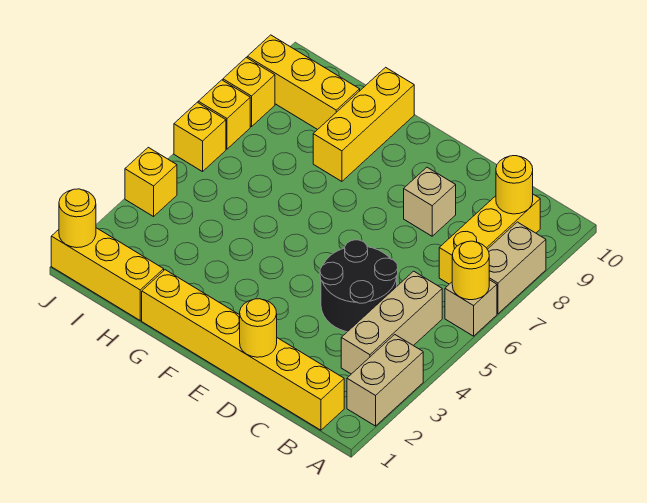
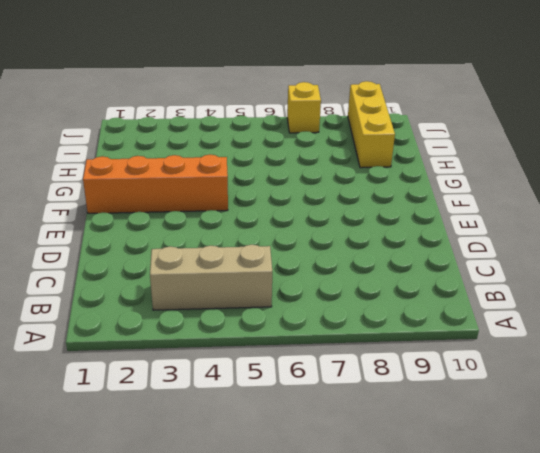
orange brick F1:F4 level 1 -> yellow brick B1:G1 level 1
none -> tan brick A2:A3 level 1
none -> tan brick A6 level 1
none -> tan brick A7:A8 level 1

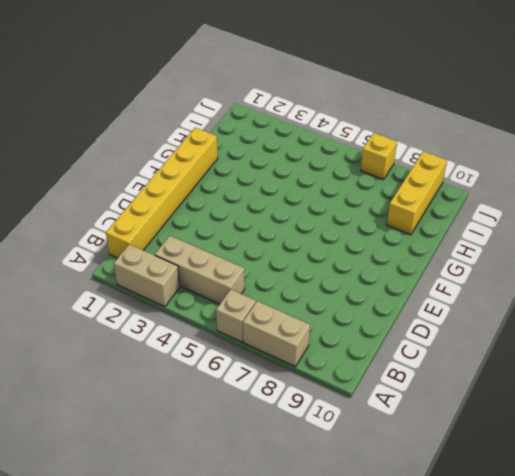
none -> yellow brick B7:B9 level 1
none -> black round brick C4:D5 level 1
none -> tan brick D8 level 1

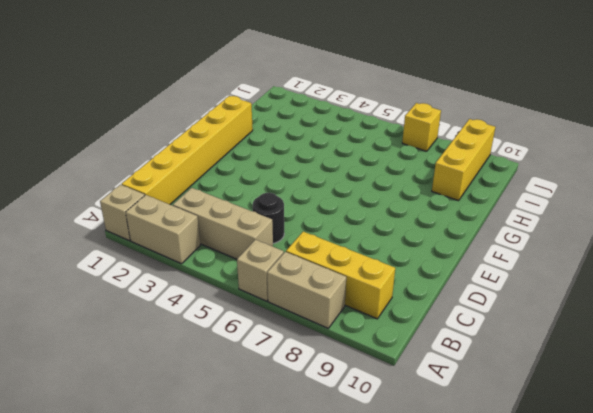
tan brick A1 level 1 -> tan brick D8 level 1
black round brick C5 level 1 -> black round brick C4:D5 level 1
none -> yellow brick G8:G10 level 1
none -> yellow brick H1:J1 level 1
none -> yellow brick J4 level 1

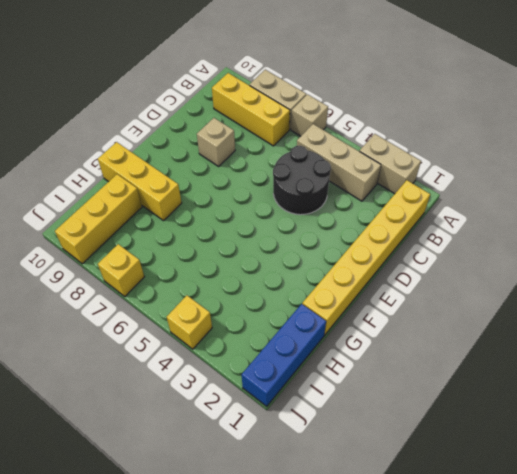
blue brick H1:J1 level 1 -> yellow brick H1:J1 level 1
none -> yellow brick J6 level 1
none -> yellow brick J8 level 1
none -> yellow round brick A6 level 2

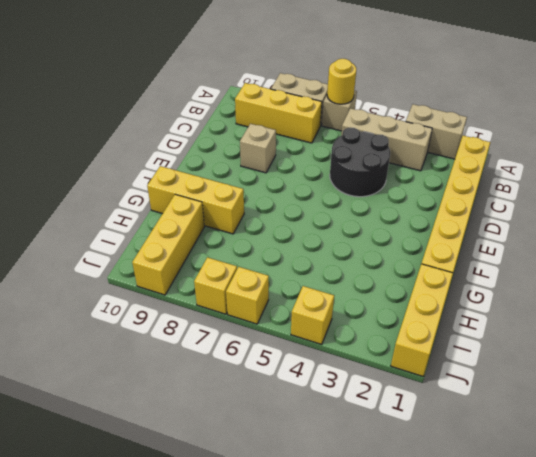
none -> yellow brick J8 level 1
none -> yellow round brick B9 level 2
none -> yellow round brick D1 level 2

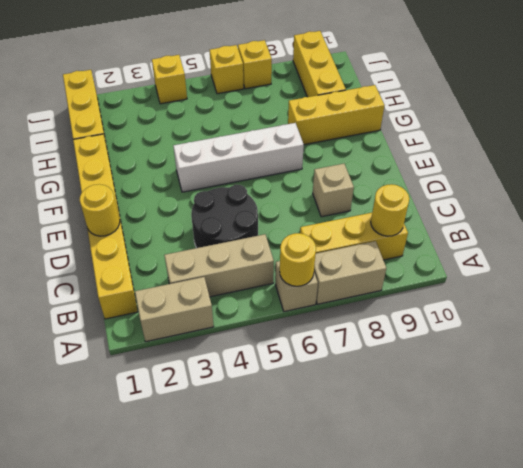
white brick F4:F7 level 1 -> none
none -> yellow brick J8 level 1
none -> yellow round brick J1 level 2

